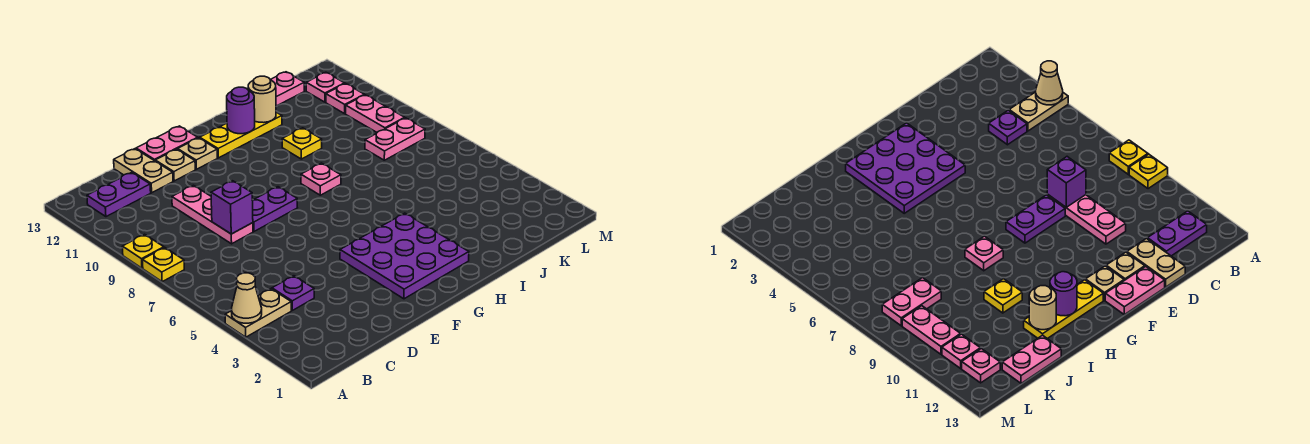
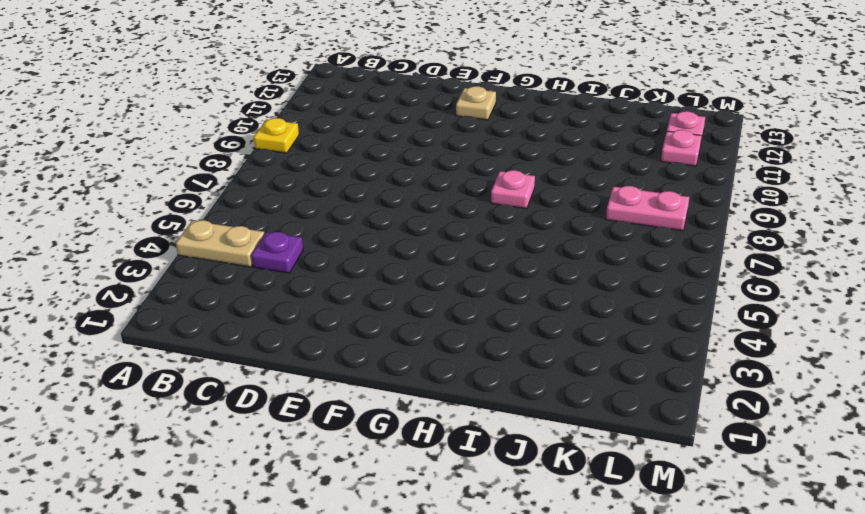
none -> yellow plate A8 level 1
none -> purple plate B12:C12 level 1
none -> pink plate D8:D10 level 1

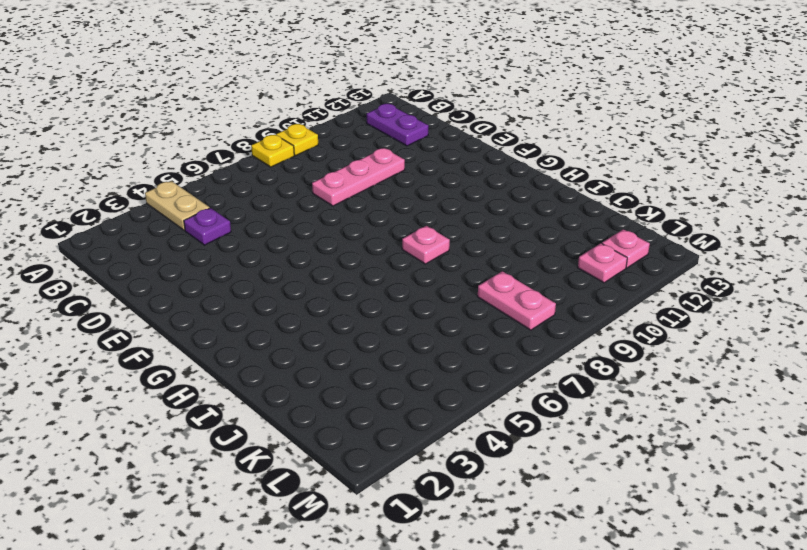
none -> tan plate D12:D13 level 1
none -> purple plate E8:F8 level 1
none -> tan plate E12 level 1

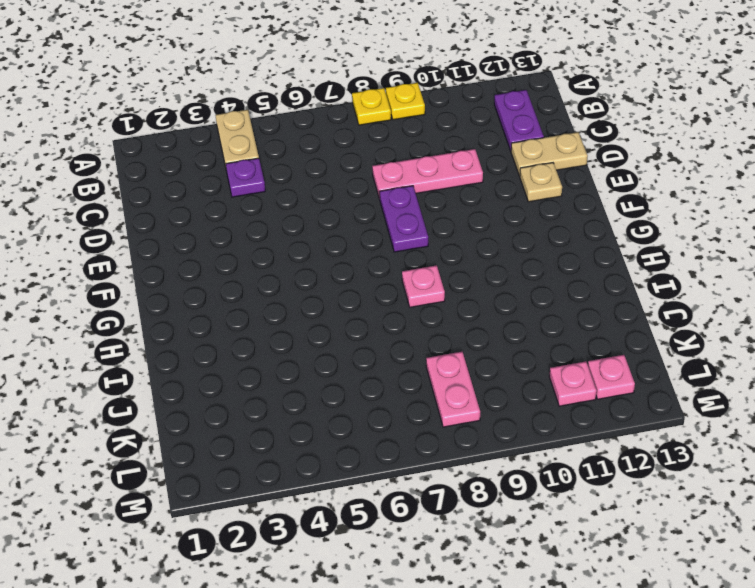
none -> pink plate E13:F13 level 1
none -> purple plate F2:H4 level 1
none -> tan plate F12 level 1

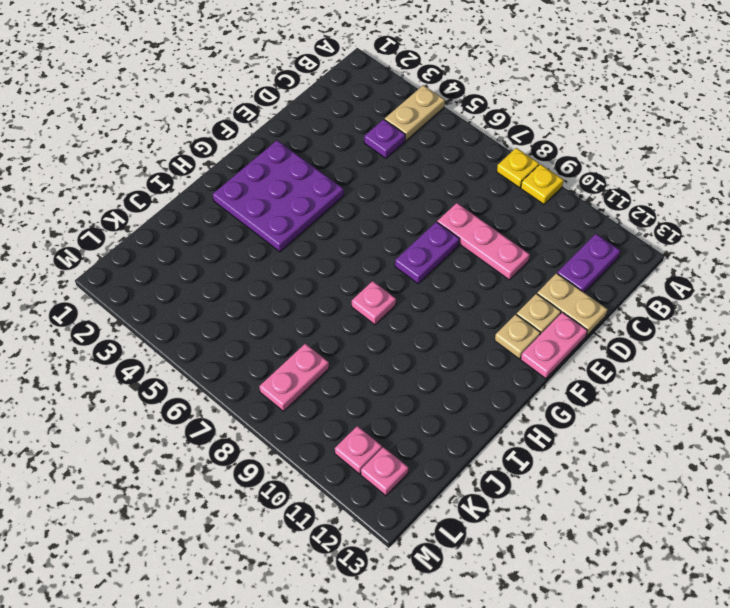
none -> yellow plate G12:I12 level 1
none -> yellow plate I10 level 1
none -> pink plate J13:K13 level 1

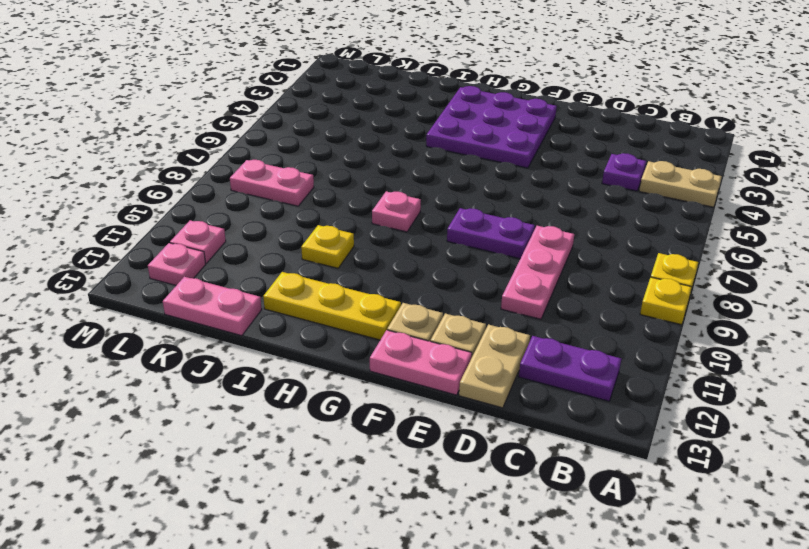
none -> pink plate L9:L10 level 1
none -> tan cone A4 level 2
none -> purple brick D8 level 2

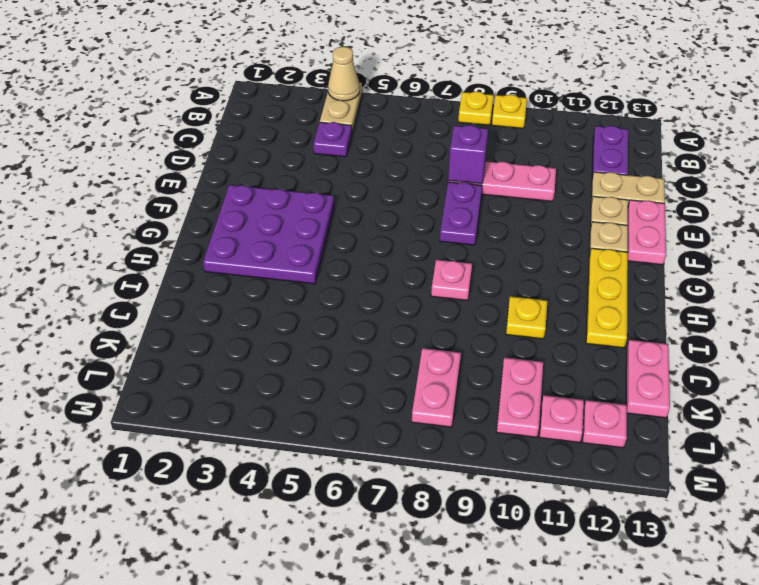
pink plate K10:L10 level 1 -> pink plate L9:L10 level 1
none -> purple round brick H12 level 2
none -> tan round brick I12 level 2

